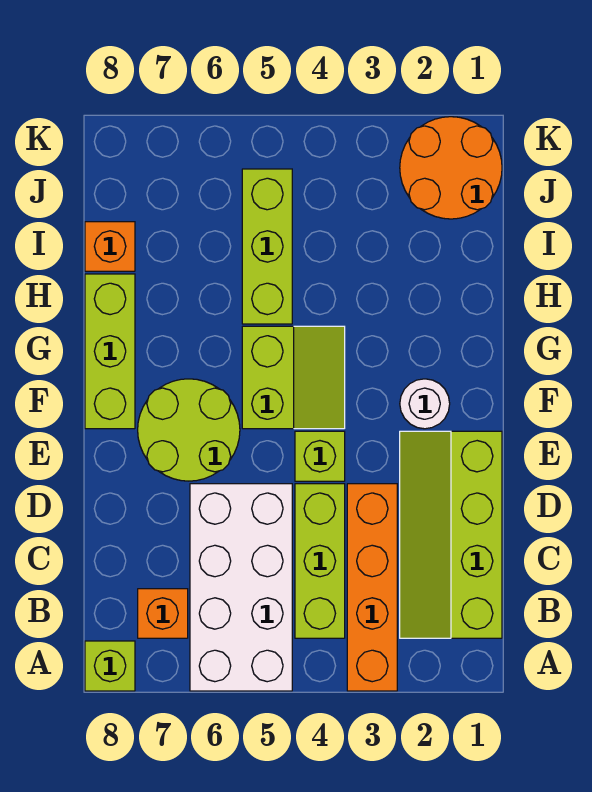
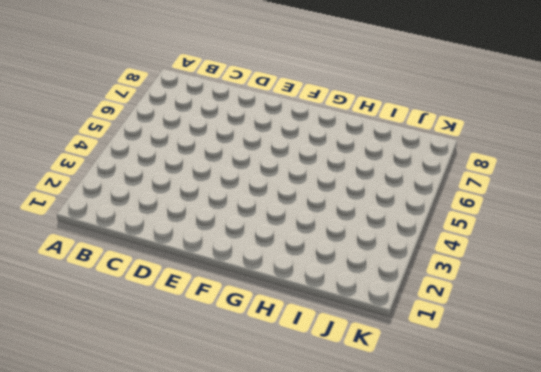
none -> orange brick A3:D3 level 1
none -> white brick A5:D6 level 1
none -> lime brick A8 level 1

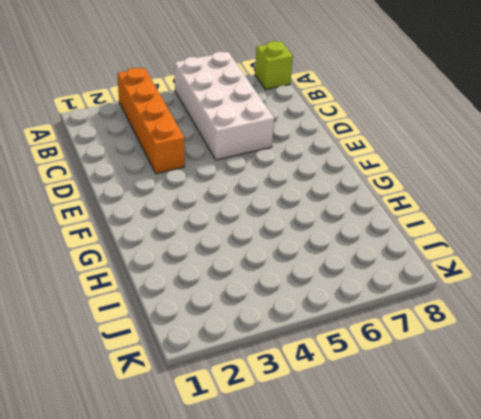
none -> lime slope B1:E2 level 1 top 1
none -> lime brick B4:D4 level 1
none -> orange brick B7 level 1

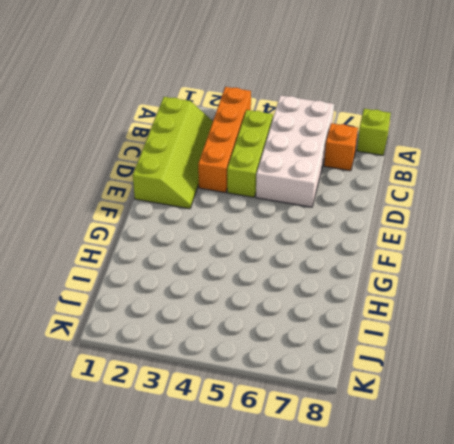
none -> lime brick E4 level 1
none -> lime round brick E6:F7 level 1
none -> white round brick F2 level 1

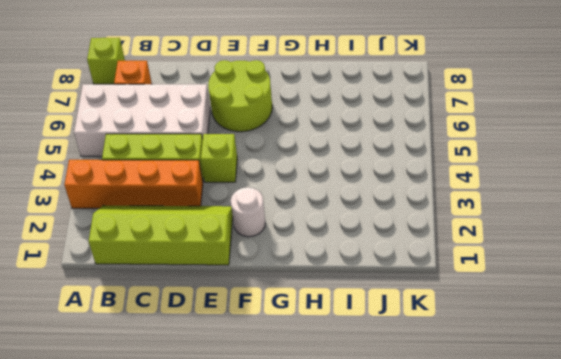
none -> lime slope F4:G5 level 1 top 5
none -> lime brick F8:H8 level 1
none -> lime brick H5:J5 level 1

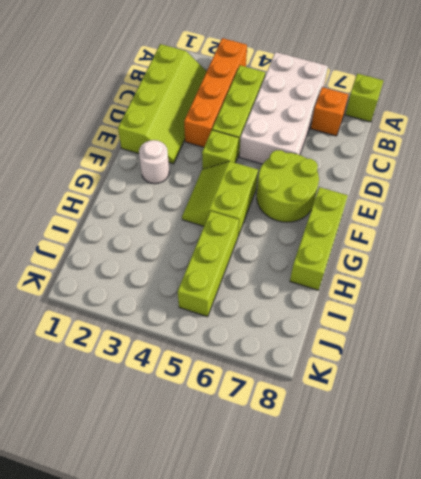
none -> orange brick I8 level 1
none -> orange round brick J1:K2 level 1

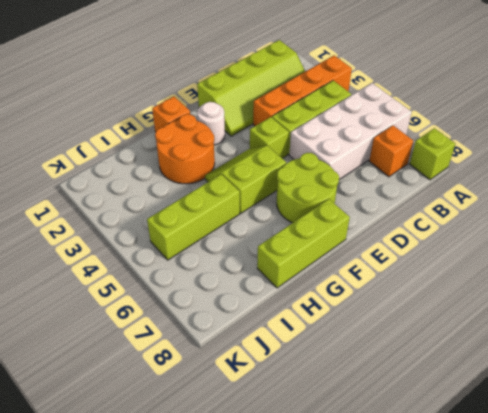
orange brick G1 level 1 -> orange brick I8 level 1
orange round brick G2:H3 level 1 -> orange round brick J1:K2 level 1

